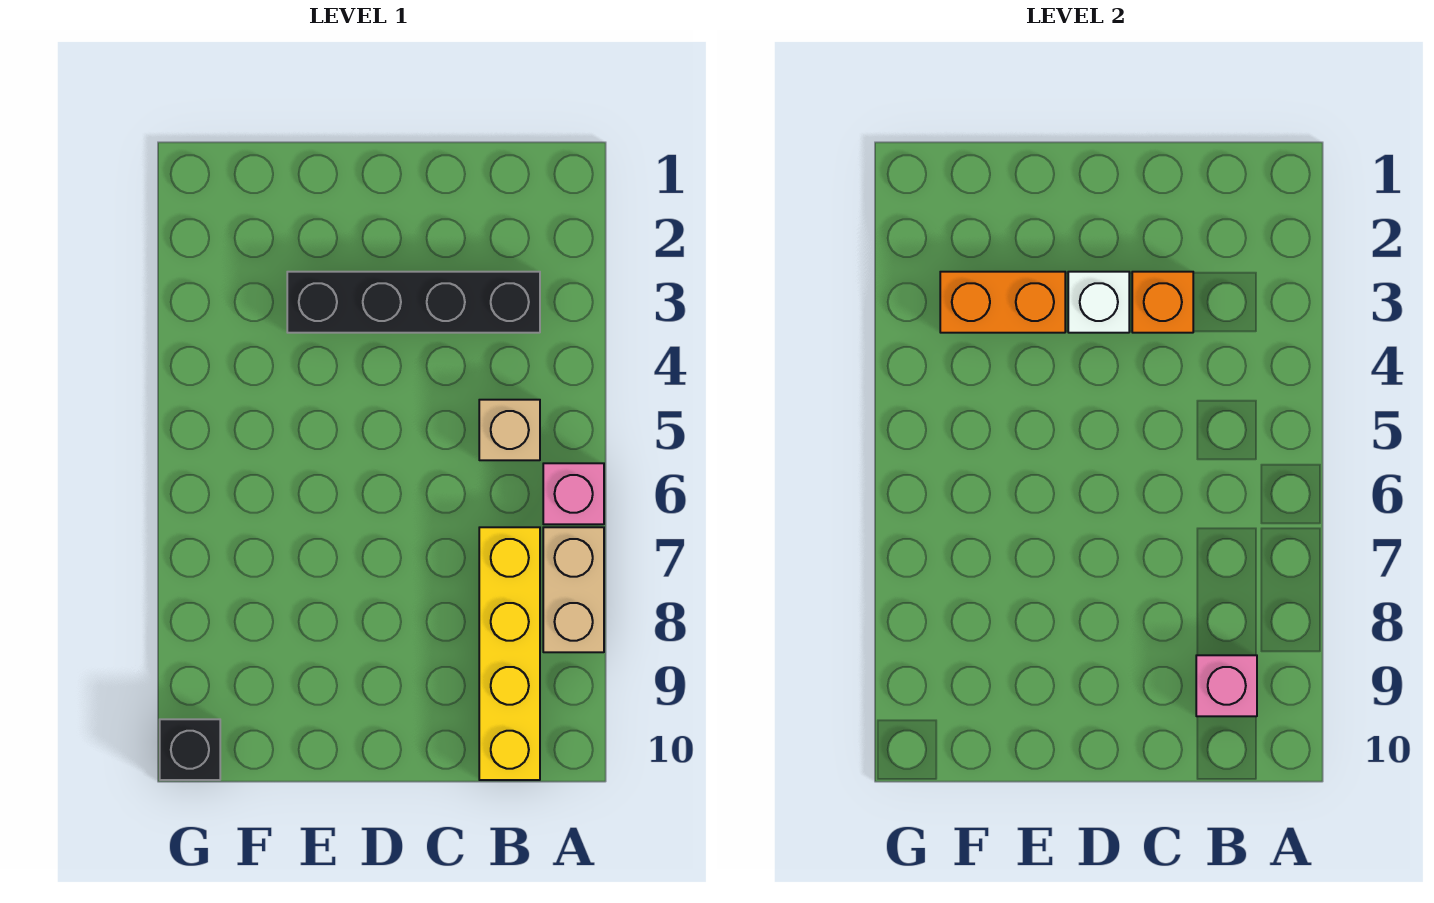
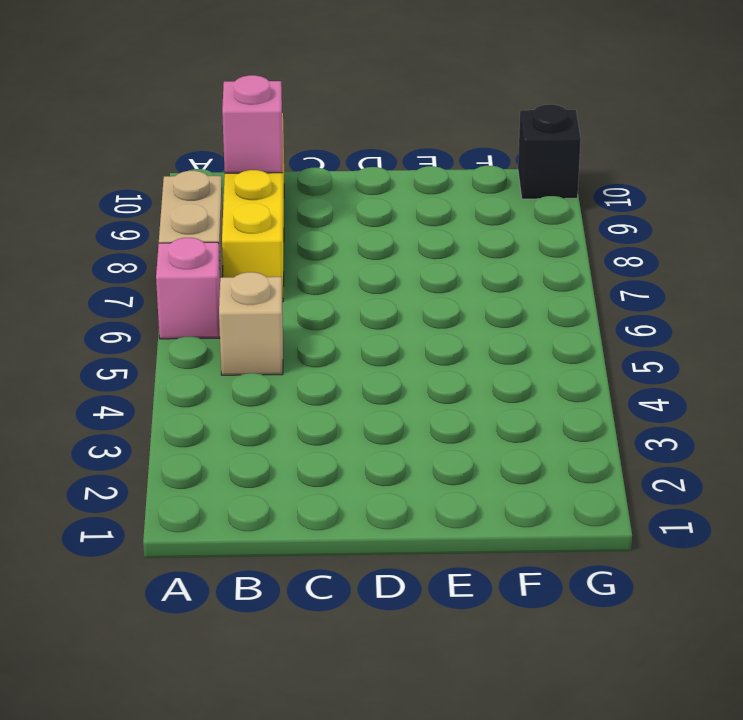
none -> black brick B3:E3 level 1
none -> orange brick C3 level 2

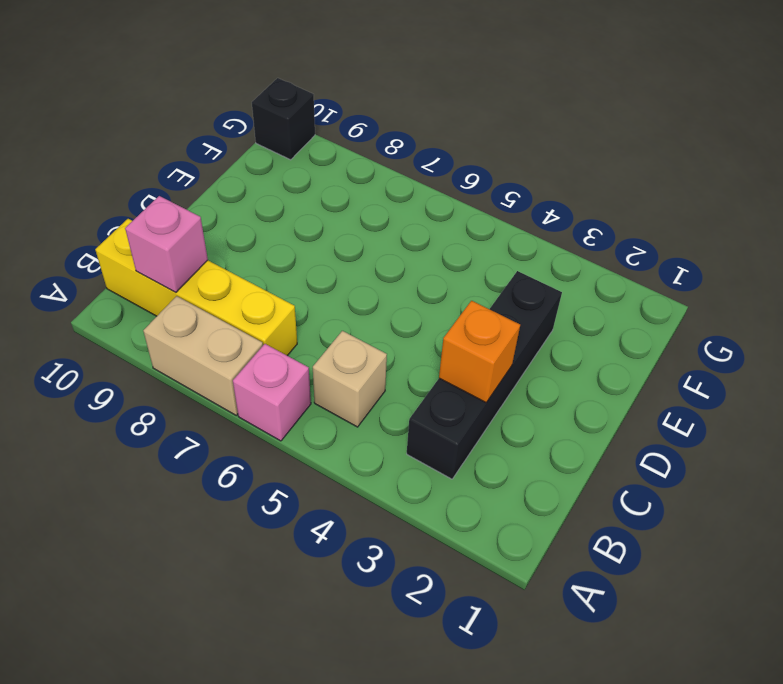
none -> white brick D3 level 2
none -> orange brick E3:F3 level 2

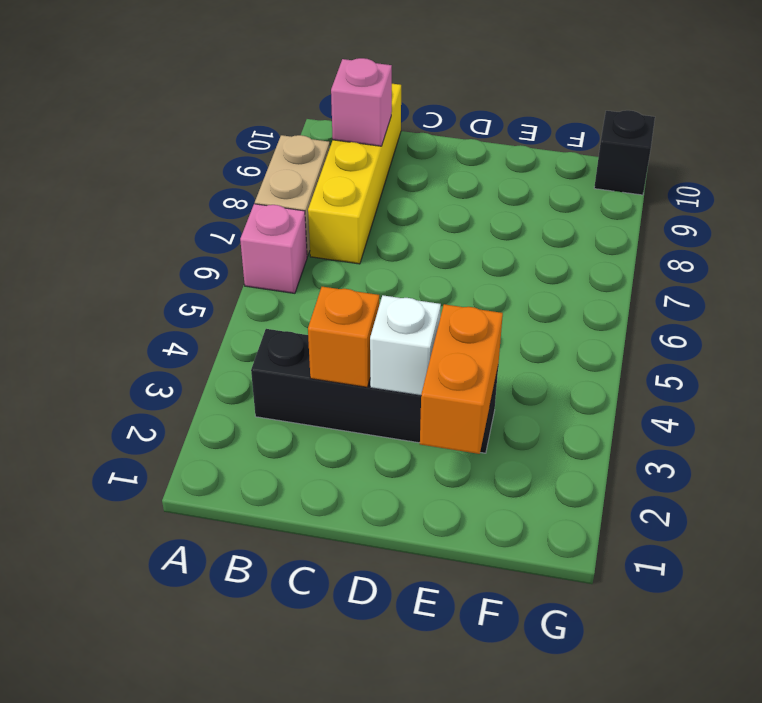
orange brick E2:E3 level 2 -> orange brick E3:F3 level 2
none -> tan brick B5 level 1

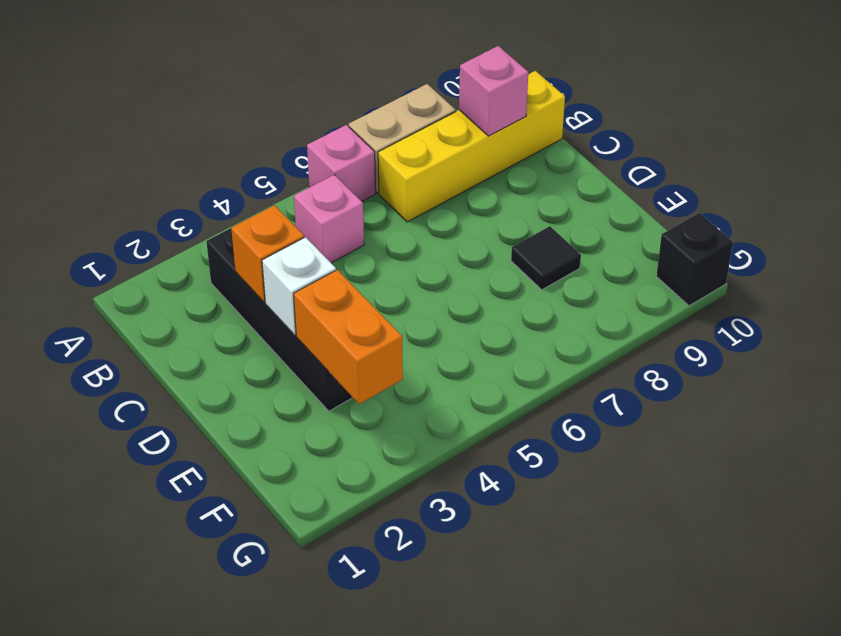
pink brick B5 level 1 -> tan brick B5 level 1
black tile E8 level 1 -> none

